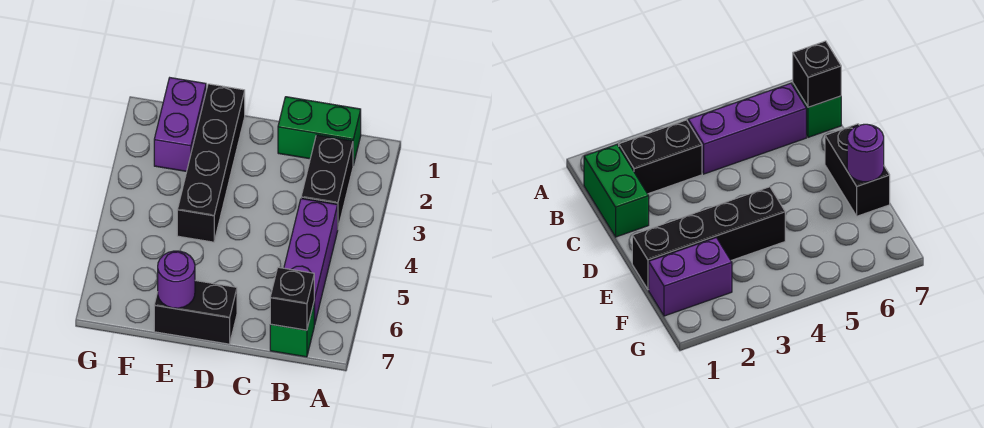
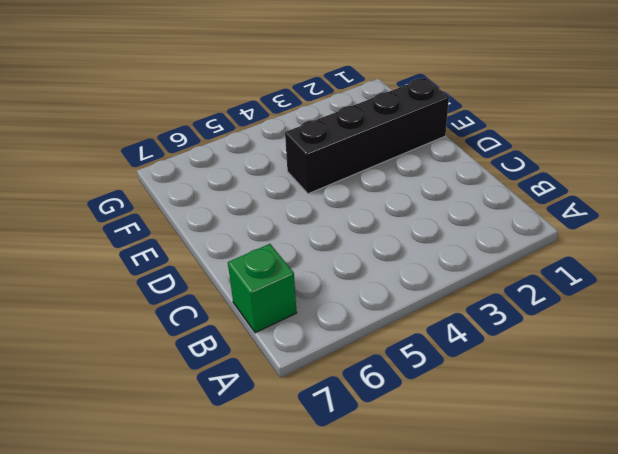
none -> green brick B1:C1 level 1
none -> black brick B2:B3 level 1

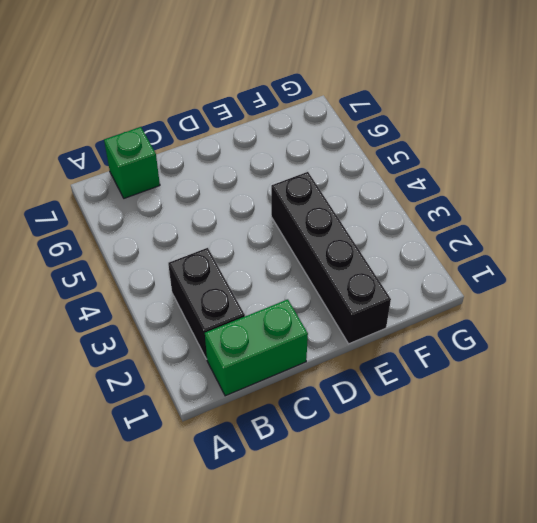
none -> purple brick B4:B6 level 1
none -> black brick D7:E7 level 1

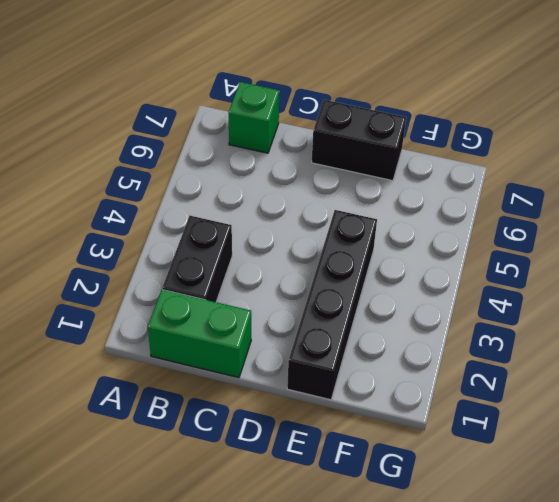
none -> purple brick B4:B6 level 1
none -> purple brick F1:F2 level 1

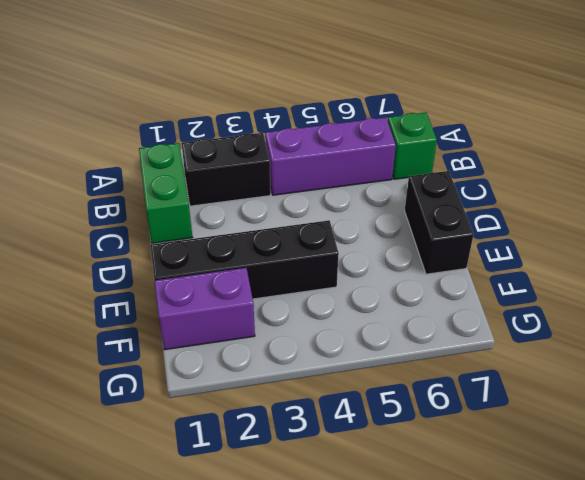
none -> black brick B7 level 2
none -> purple round brick E7 level 2

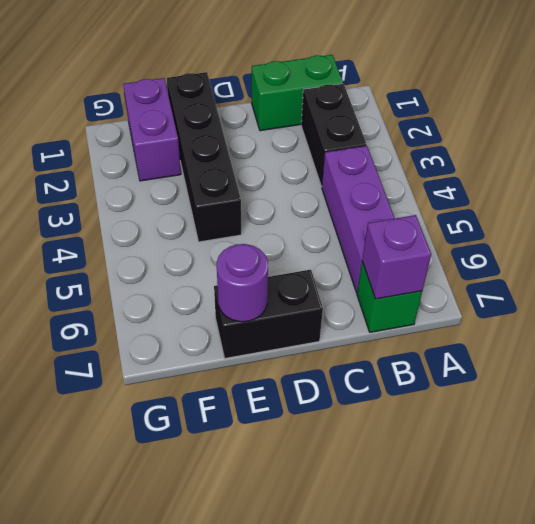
purple brick B7 level 2 -> black brick B7 level 2

